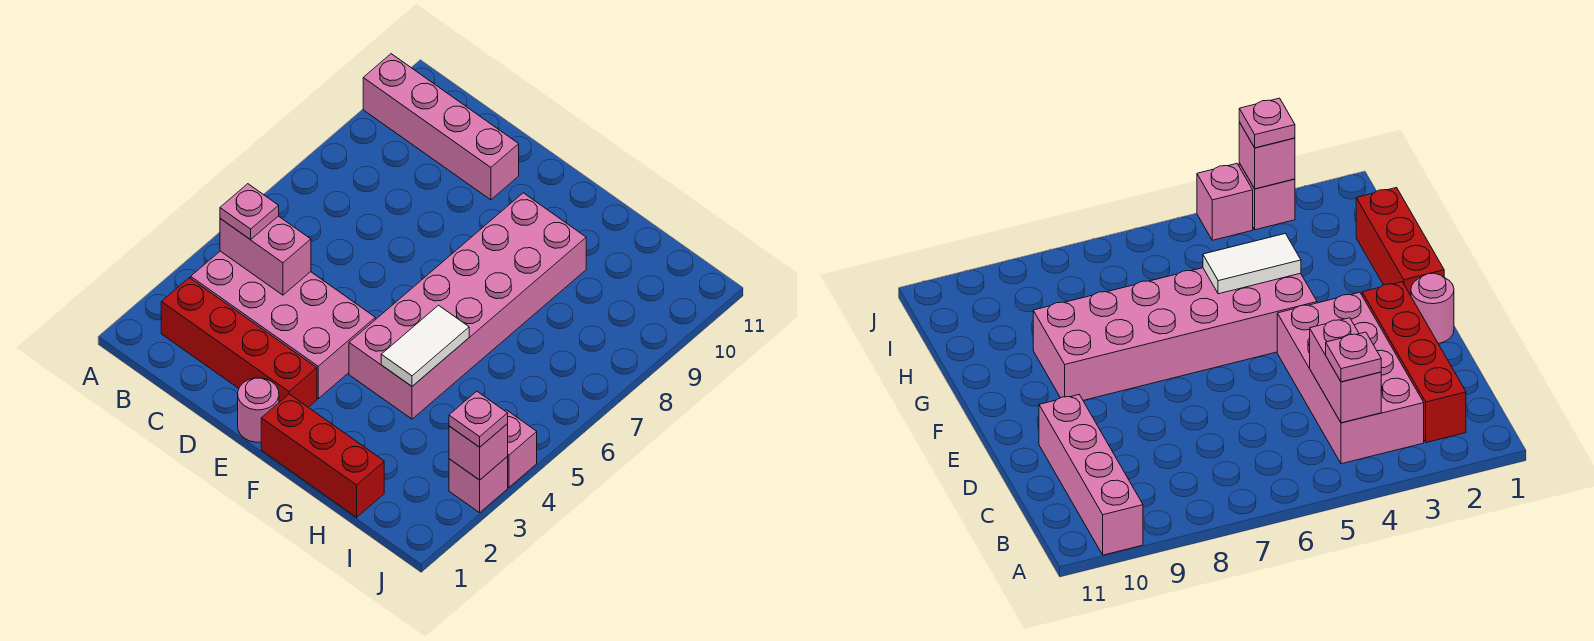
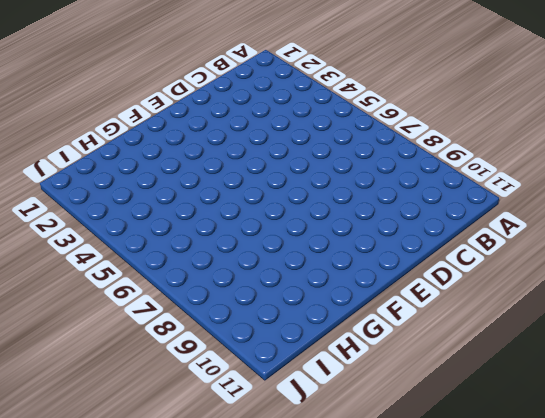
none -> pink brick A10:D10 level 1
none -> red brick B2:E2 level 1
none -> pink brick B3:E4 level 1

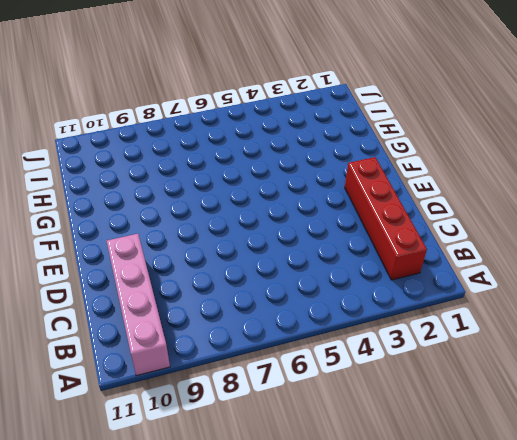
none -> pink brick B3:E4 level 1
none -> pink round brick E1 level 1
none -> red brick F1:H1 level 1

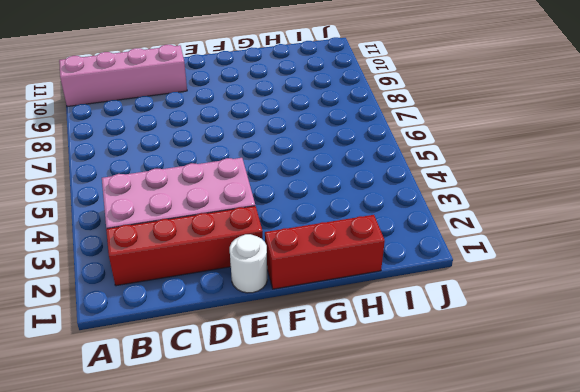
white round brick E1 level 1 -> pink round brick E1 level 1
none -> pink brick F4:G9 level 1
none -> pink brick J3 level 1
none -> pink brick J4 level 1

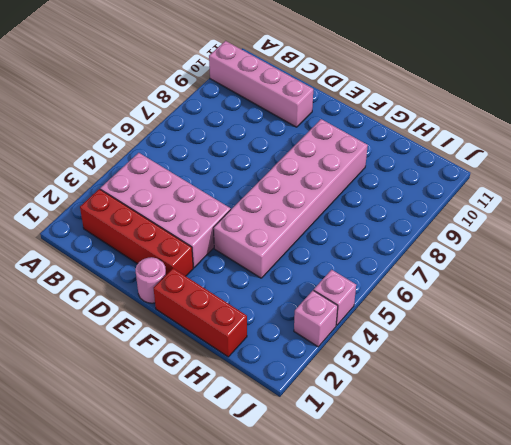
none -> pink brick B4:C4 level 2
none -> white tile G4:G5 level 2
none -> pink brick J3 level 2

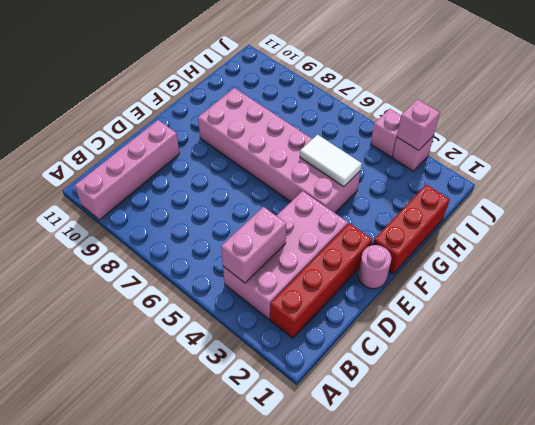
none -> pink plate B4 level 3
none -> pink plate J3 level 3

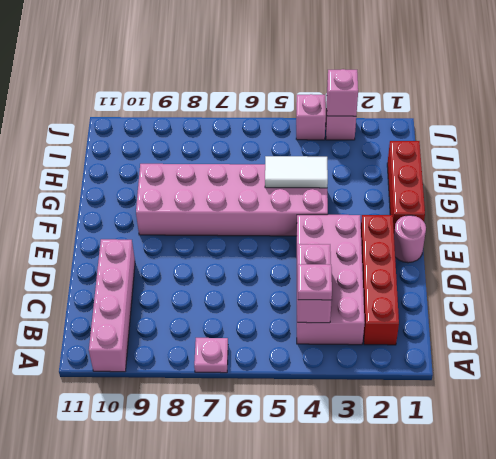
pink plate A7 level 1 -> pink plate J3 level 3

